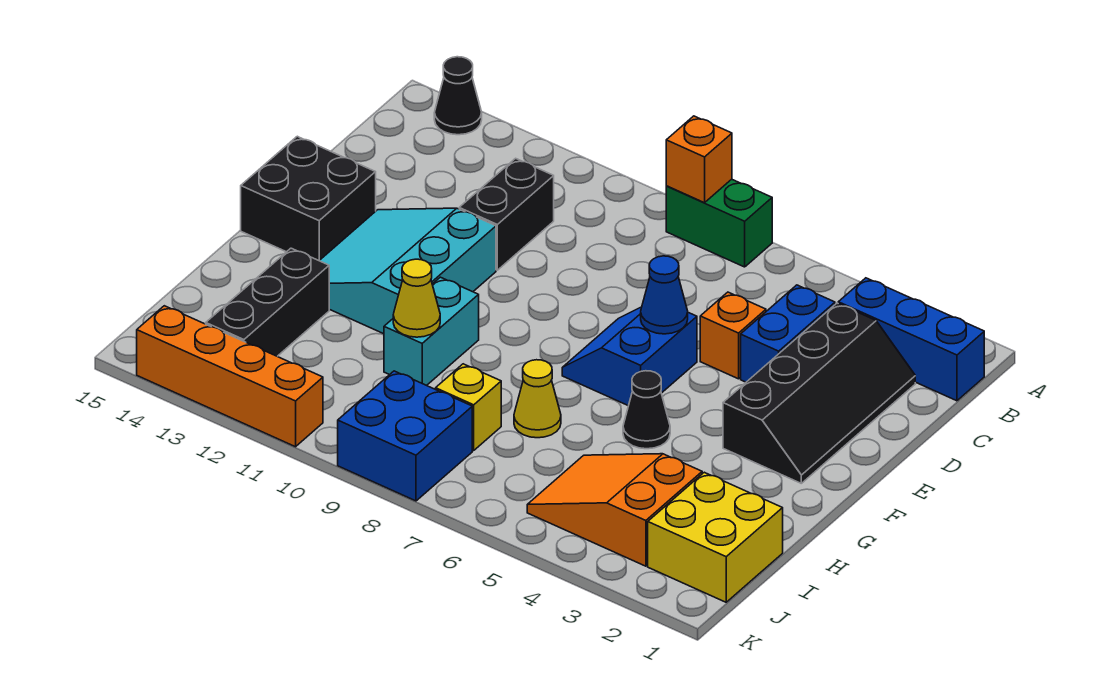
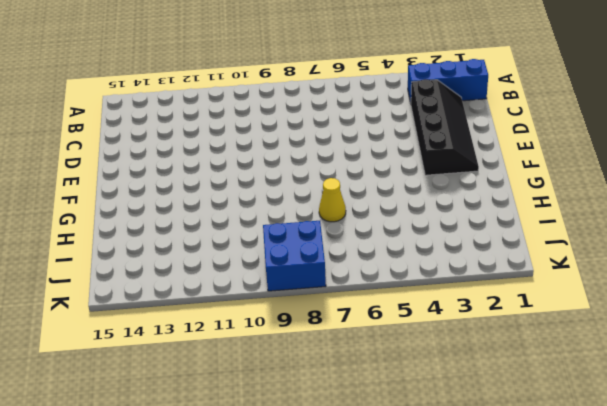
none -> green brick A7:A8 level 1
none -> black cone A14 level 1
none -> blue brick C4:D4 level 1

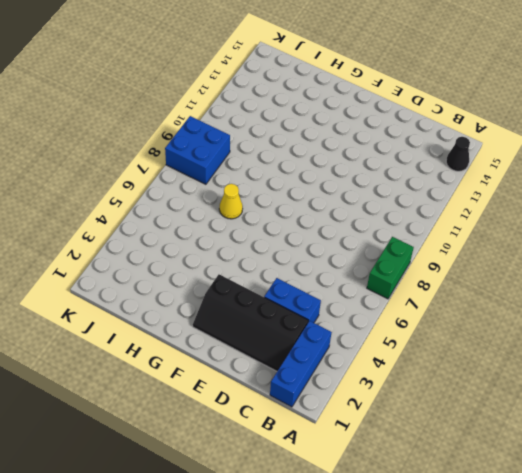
none -> black brick C11:D11 level 1
none -> orange brick D5 level 1
none -> blue slope E6:F7 level 1 top 6

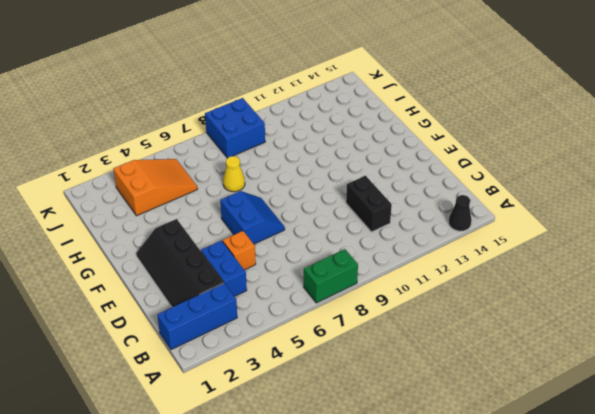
none -> cyan slope E11:G13 level 1 top 11
none -> black brick E14:F15 level 1
none -> black cone G5 level 1

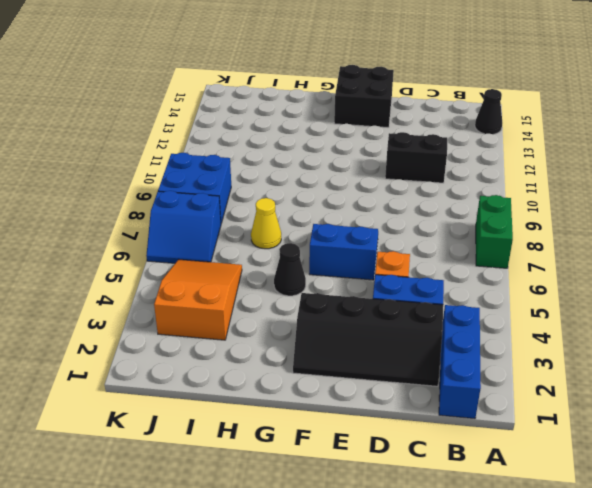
blue slope J6:K7 level 1 top 7 -> none
none -> cyan slope E11:G13 level 1 top 11
none -> cyan brick G10:H10 level 1
none -> black brick H13:J13 level 1

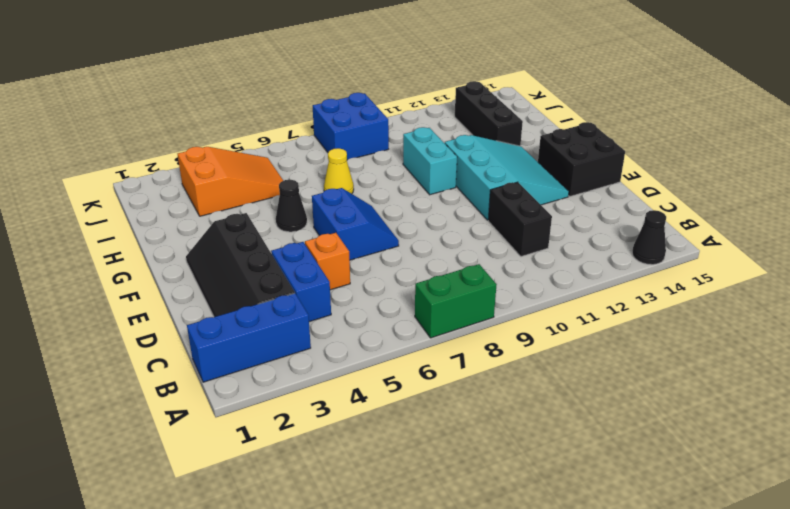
none -> yellow brick I1:J2 level 1
none -> yellow brick I8 level 1
none -> orange brick K11:K14 level 1

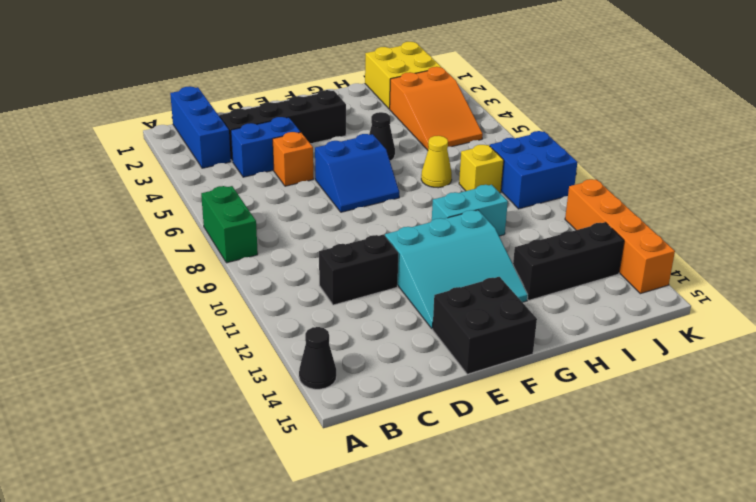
none -> orange brick A8 level 2
none -> blue cone E6 level 2
none -> yellow cone H10 level 2

